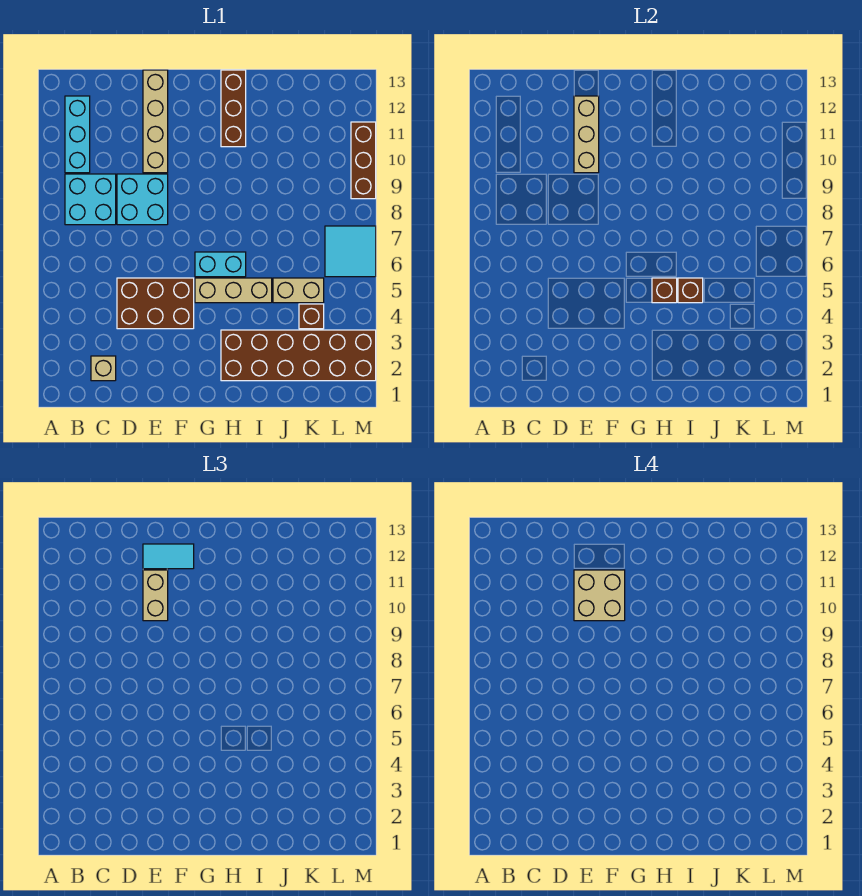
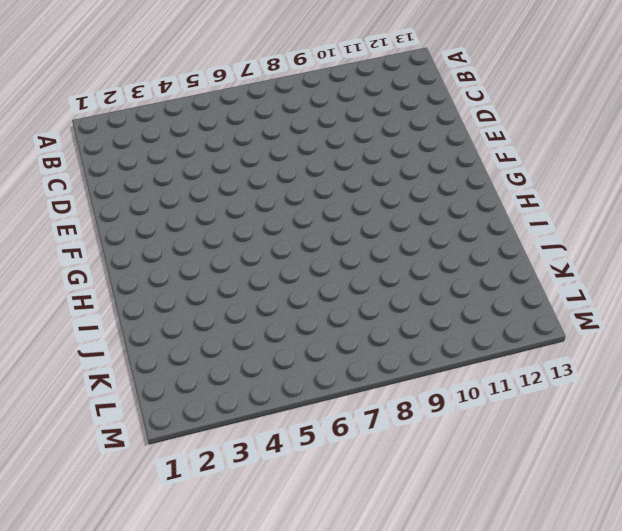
none -> cyan brick B8:C9 level 1
none -> cyan brick B10:B12 level 1
none -> tan brick C2 level 1

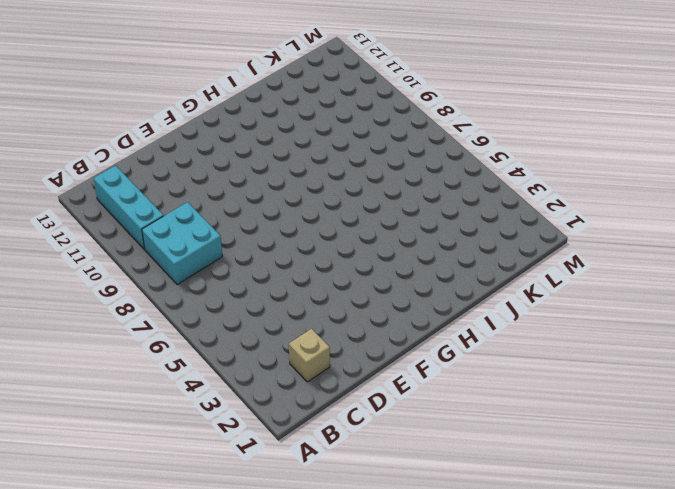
none -> brown brick D4:F5 level 1
none -> cyan brick D8:E9 level 1
none -> tan brick E10:E13 level 1

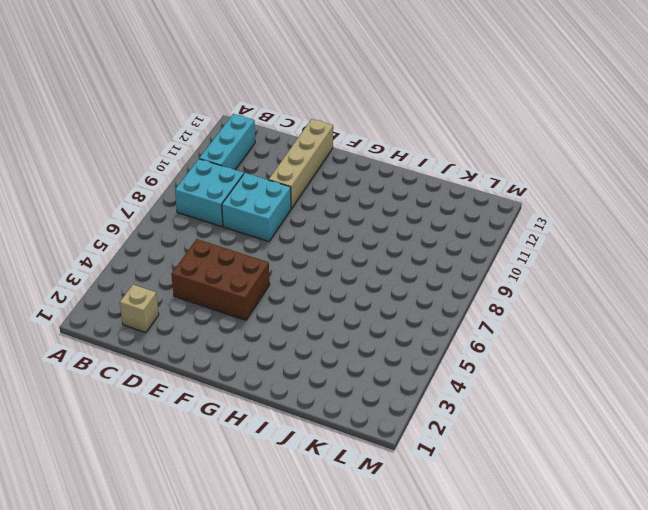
none -> tan brick G5:I5 level 1
none -> cyan brick G6:H6 level 1
none -> brown brick H2:M3 level 1

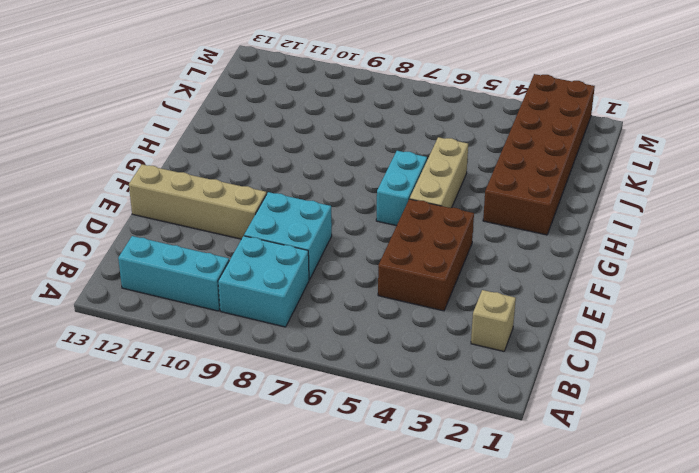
none -> brown brick H11:H13 level 1
none -> tan brick J5:K5 level 1
none -> brown brick K4 level 1

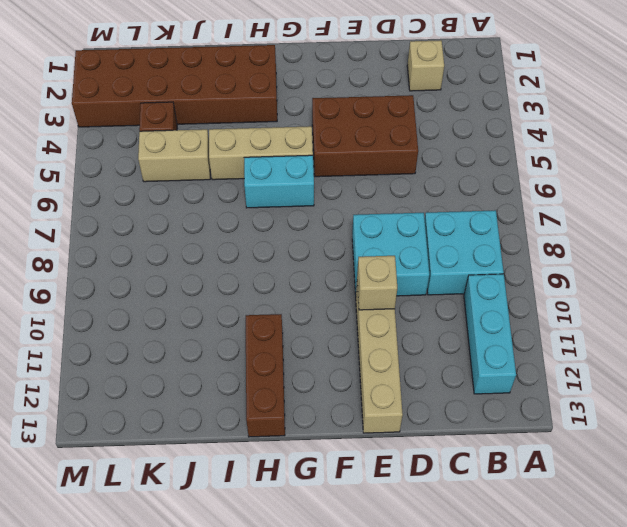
tan brick E10 level 2 -> tan brick E10:E12 level 2
none -> cyan tile L6:M7 level 1
none -> brown brick M9:M11 level 1
none -> brown brick H5 level 2

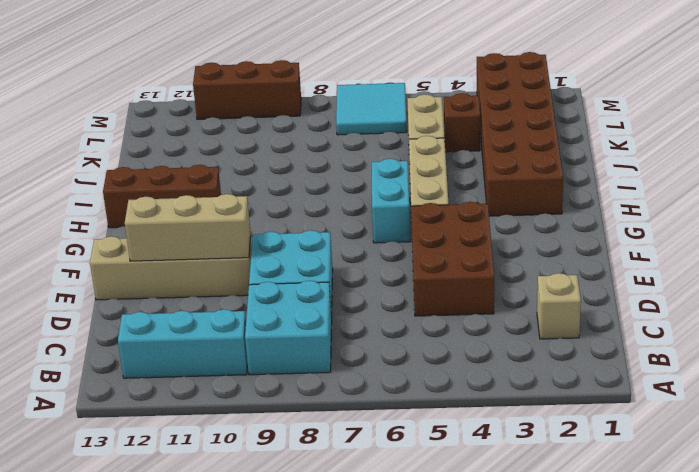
none -> brown brick H5 level 2
none -> brown brick I5 level 2
none -> tan brick E10:E11 level 3

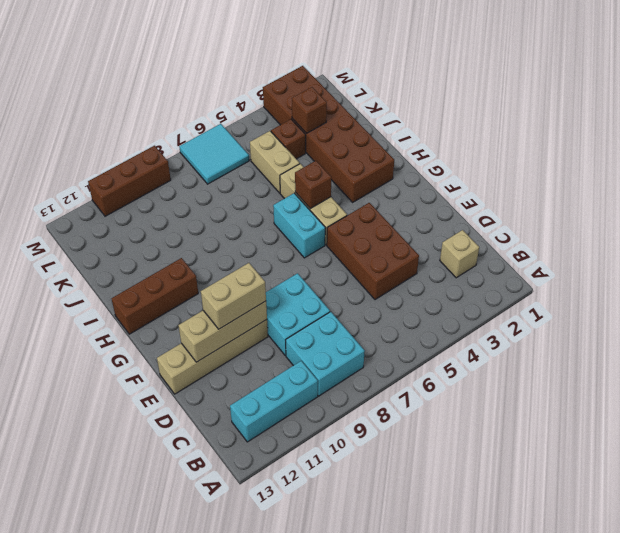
brown brick K3 level 2 -> brown brick I5 level 2
none -> cyan tile E12:F12 level 3
none -> tan brick E10:F11 level 4

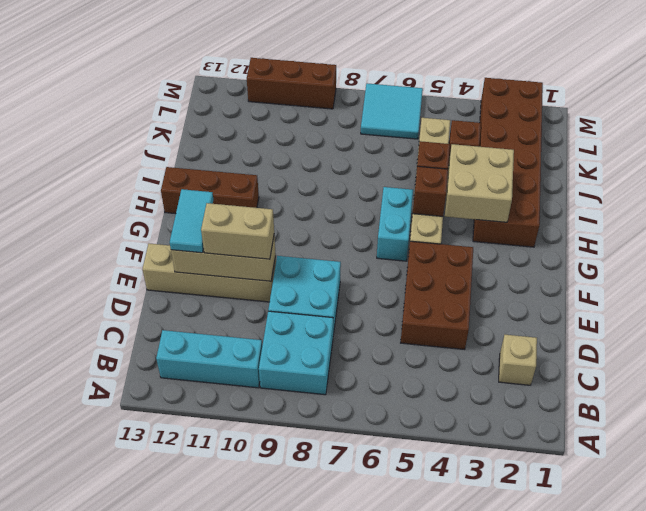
tan brick H3:I4 level 2 -> tan brick E10:F11 level 4

